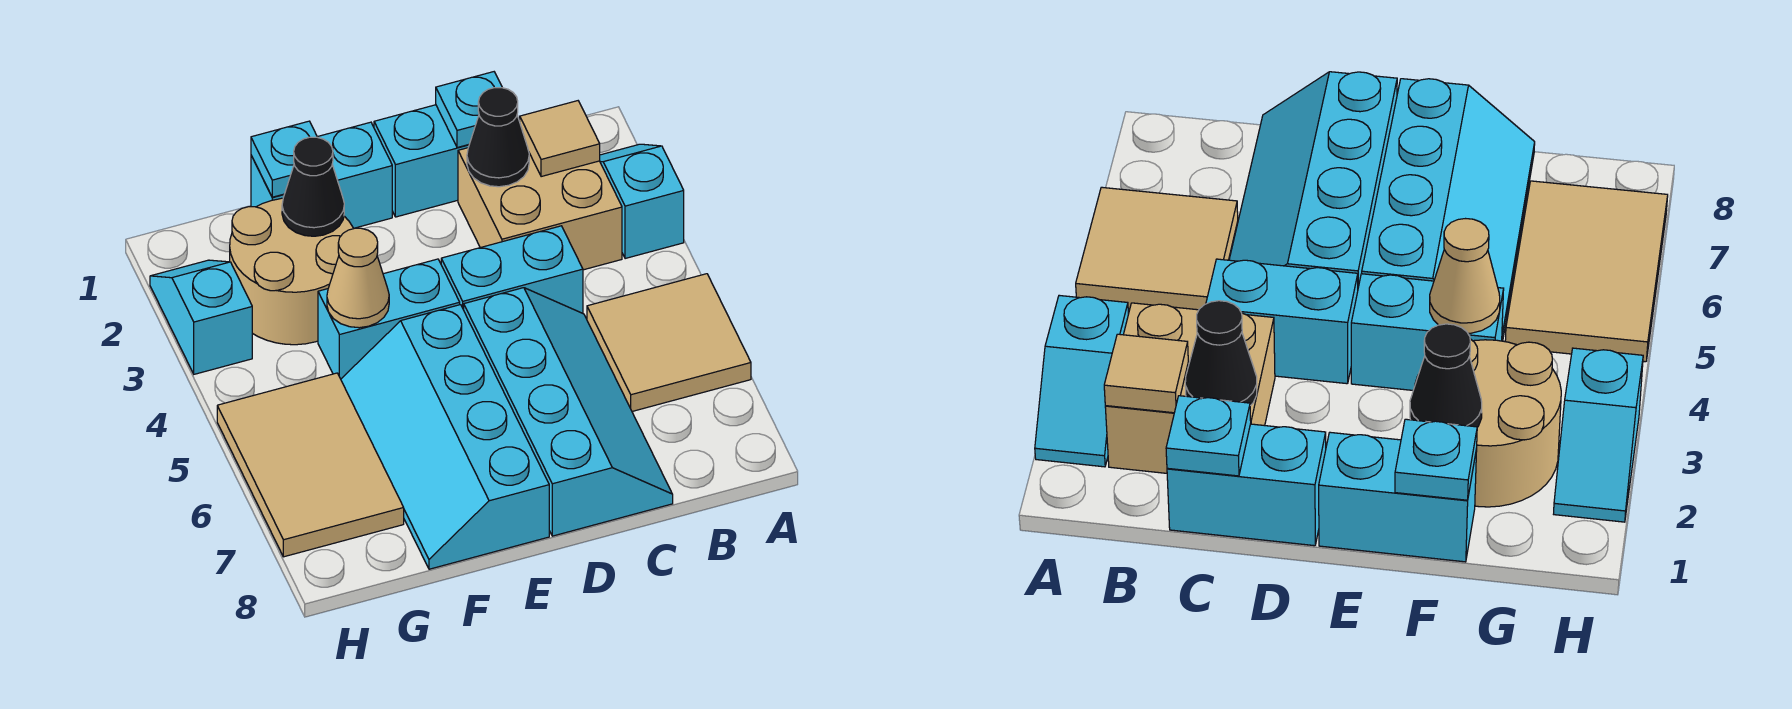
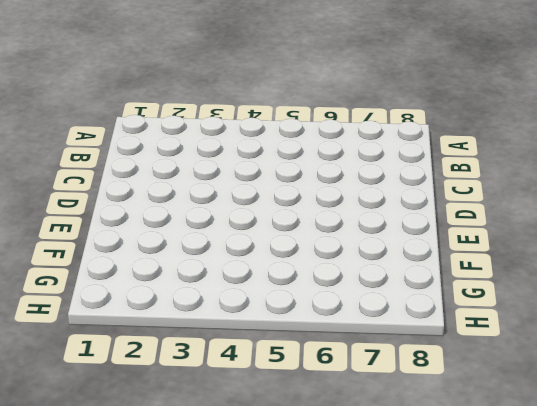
none -> cyan slope A2:A3 level 1 top 3
none -> tan tile A5:B6 level 1
none -> tan brick B2:C3 level 1

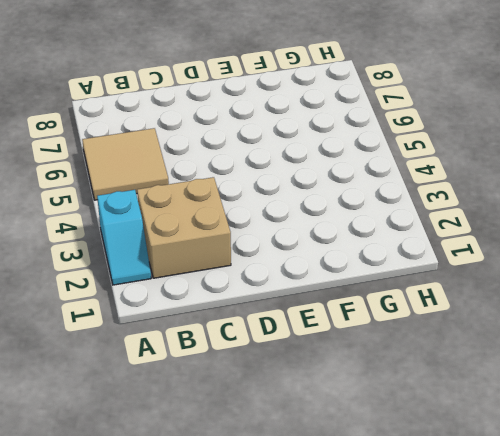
none -> cyan brick C1:D1 level 1
none -> cyan brick C4:D4 level 1
none -> cyan slope C5:D8 level 1 top D

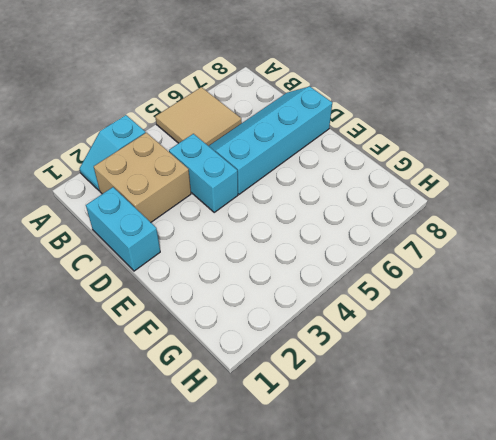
none -> cyan brick E1:F1 level 1
none -> cyan brick E4:F4 level 1
none -> cyan slope E5:F8 level 1 top E

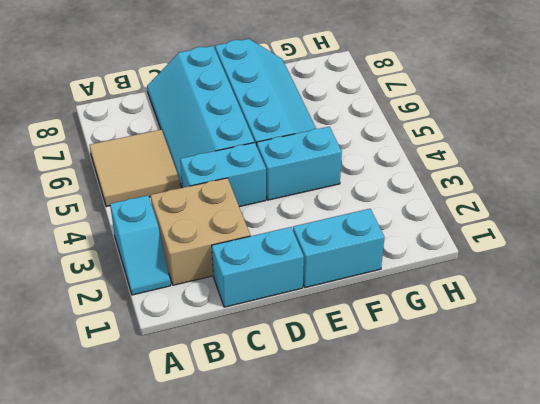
none -> tan round brick F2:G3 level 1
none -> tan tile G5:H7 level 1
none -> cyan slope H2:H3 level 1 top 3

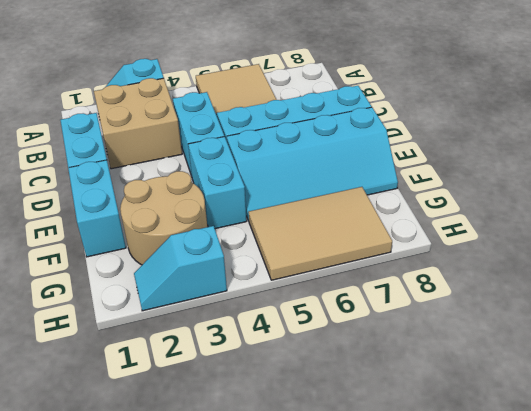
none -> tan tile B2 level 2
none -> cyan plate C1 level 2
none -> black cone C2 level 2

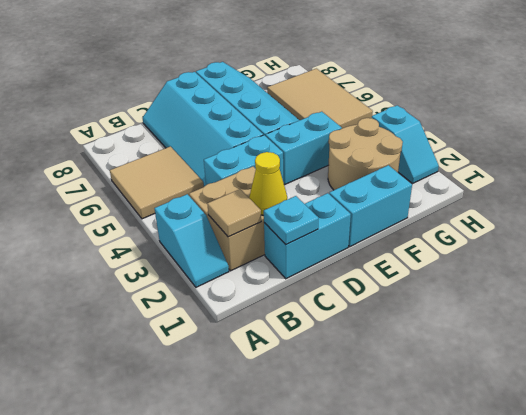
yellow cone C2 level 2 -> black cone C2 level 2
none -> cyan plate F1 level 2
none -> black cone F2 level 2
none -> tan cone F4 level 2

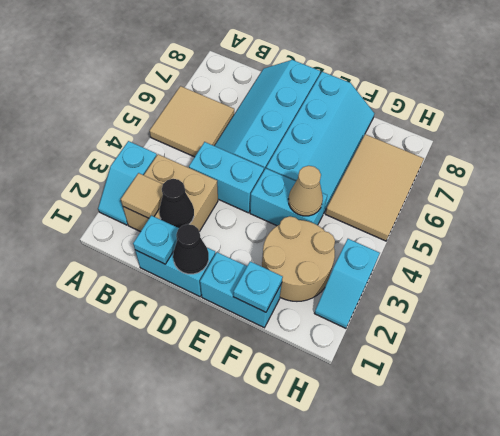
black cone D1 level 2 -> black cone F2 level 2

